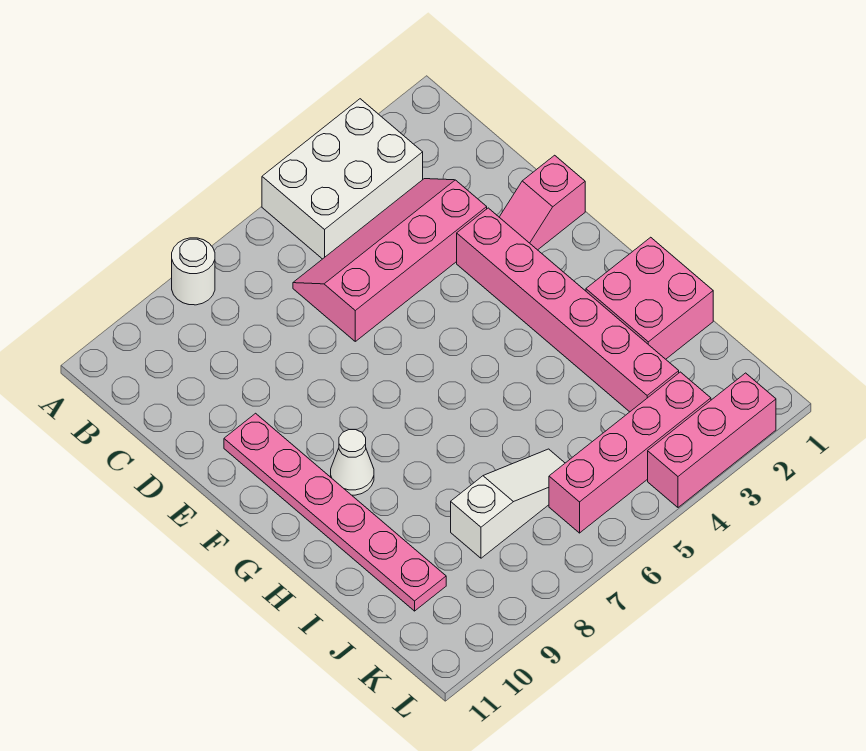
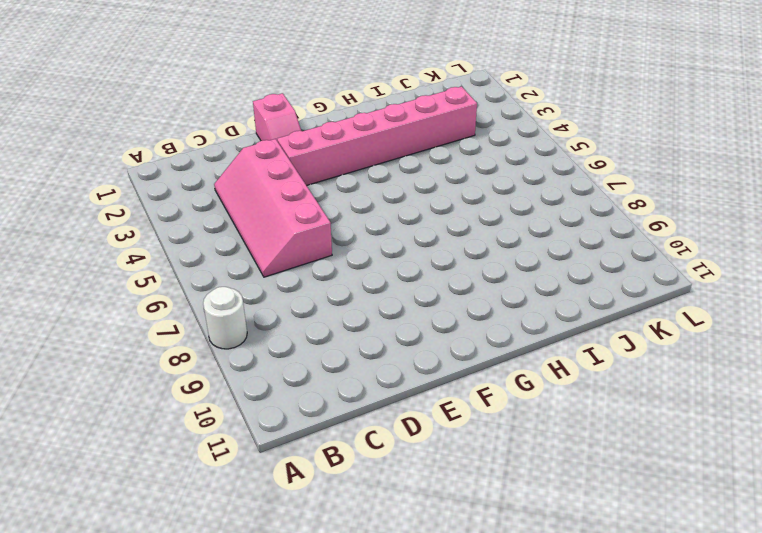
none -> white brick A3:B5 level 1
none -> pink plate E10:J10 level 1

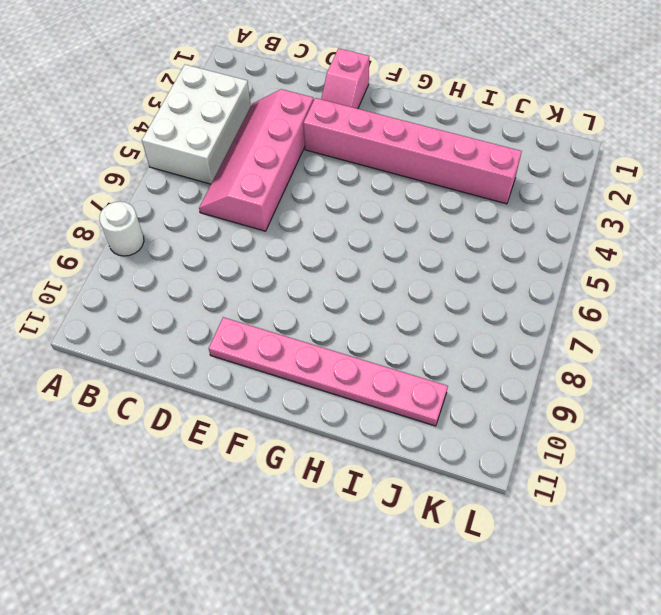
none -> white cone G9 level 1
none -> pink brick H1:I2 level 1

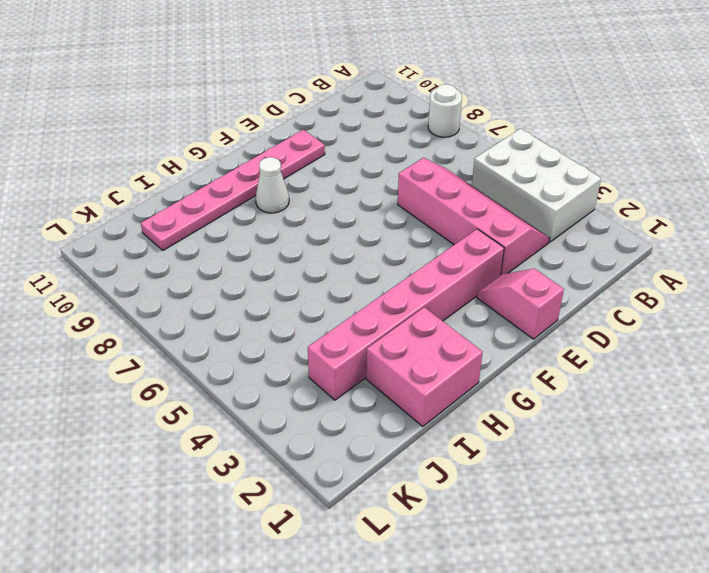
none -> white slope J6:J8 level 1 top 8
none -> pink brick K3:K6 level 1

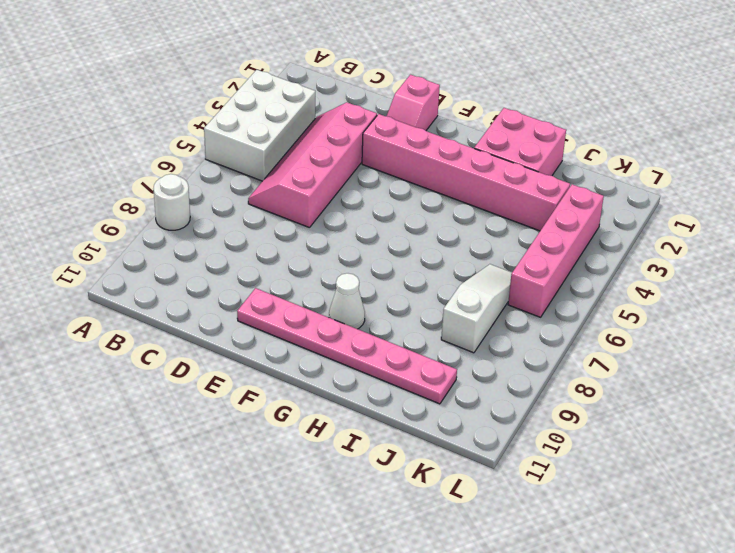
none -> pink brick L2:L4 level 1

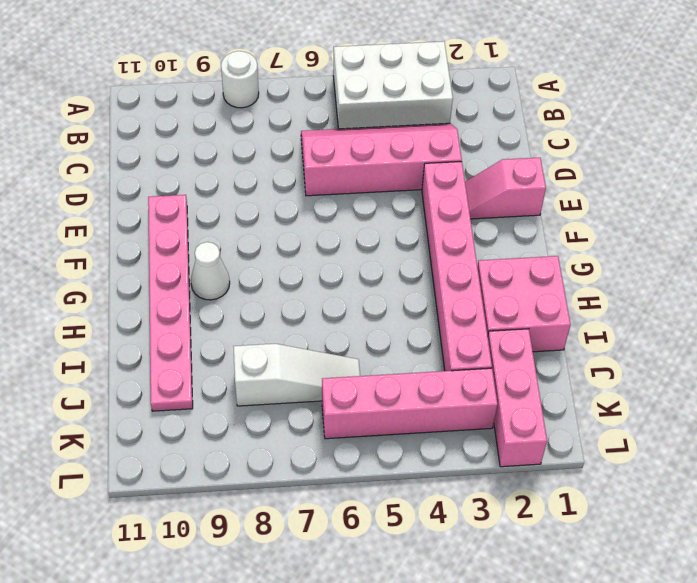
pink brick J2:L2 level 1 -> pink brick L2:L4 level 1

